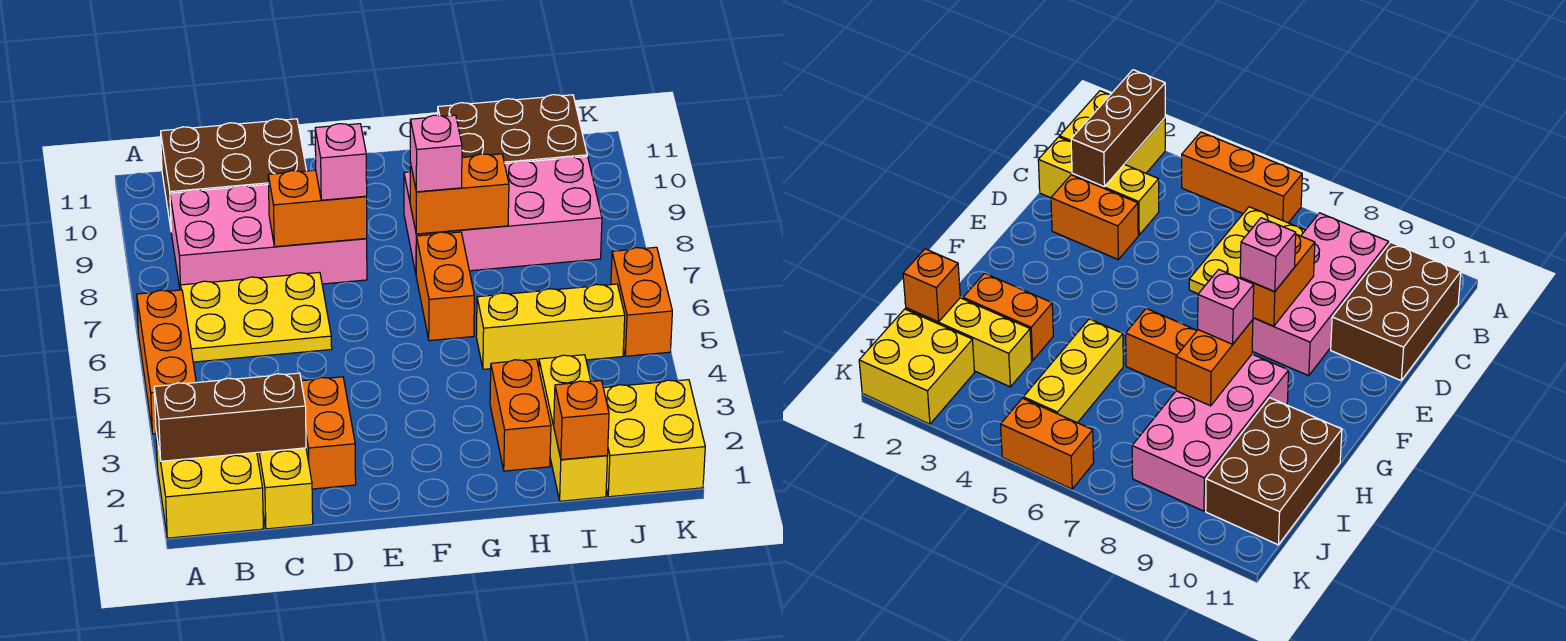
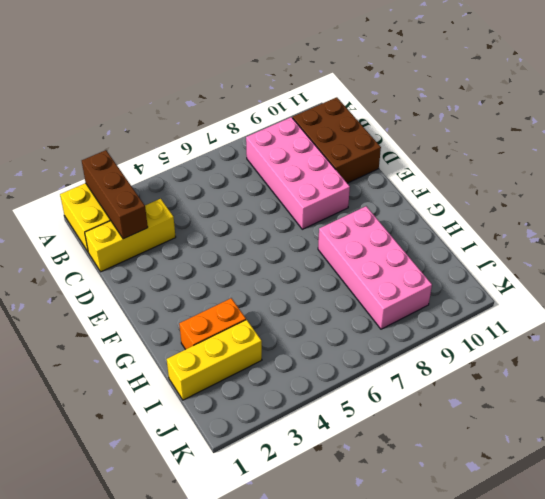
none -> orange brick A4:A6 level 1
none -> yellow plate B6:D7 level 1
none -> orange brick D2:D3 level 1

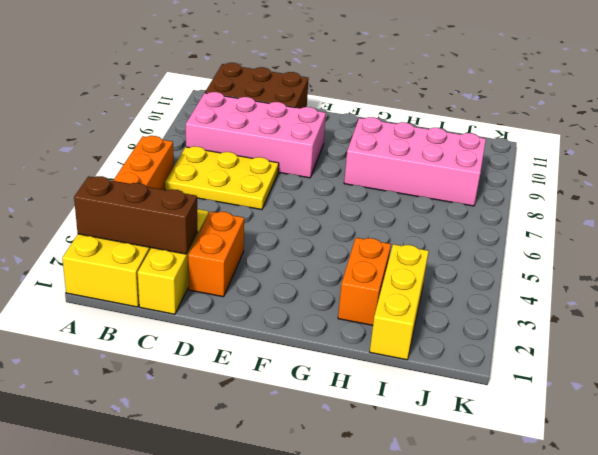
none -> orange brick G6:G7 level 1
none -> yellow brick H5:J5 level 1
none -> brown brick H10:J11 level 1

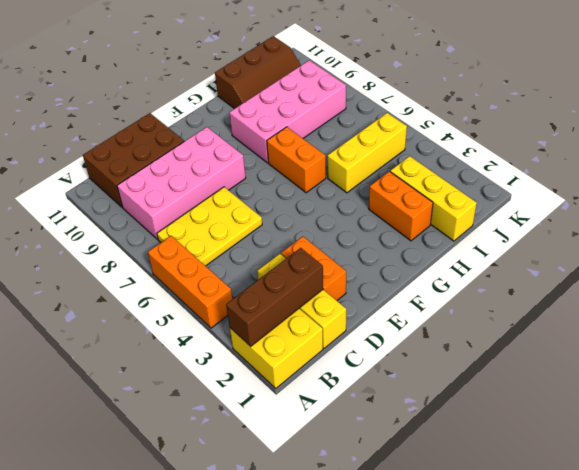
brown slope H10:J11 level 1 top 11 -> brown brick H10:J11 level 1
none -> yellow brick J1:K2 level 1
none -> orange brick K5:K6 level 1
none -> orange brick D8:E8 level 2

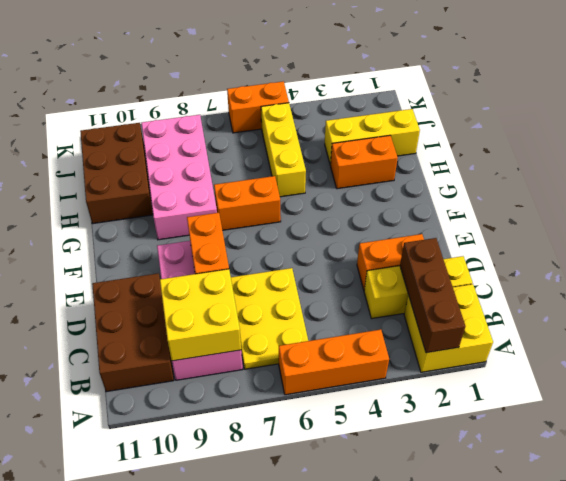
yellow brick B8:C9 level 2 -> yellow brick J1:K2 level 1
none -> orange brick G8:H8 level 2
none -> orange brick I1 level 2
none -> pink brick E8 level 3

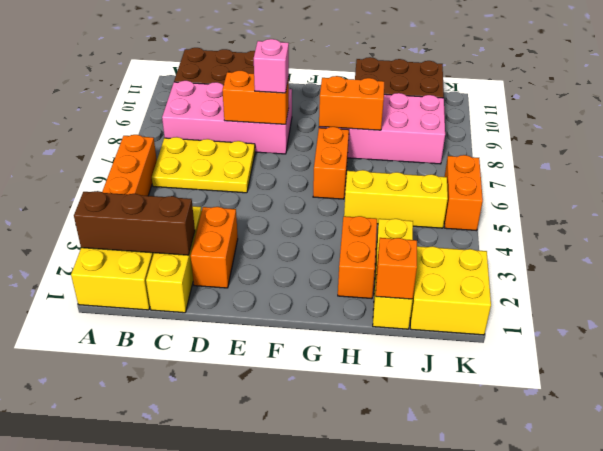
none -> pink brick G8 level 3

